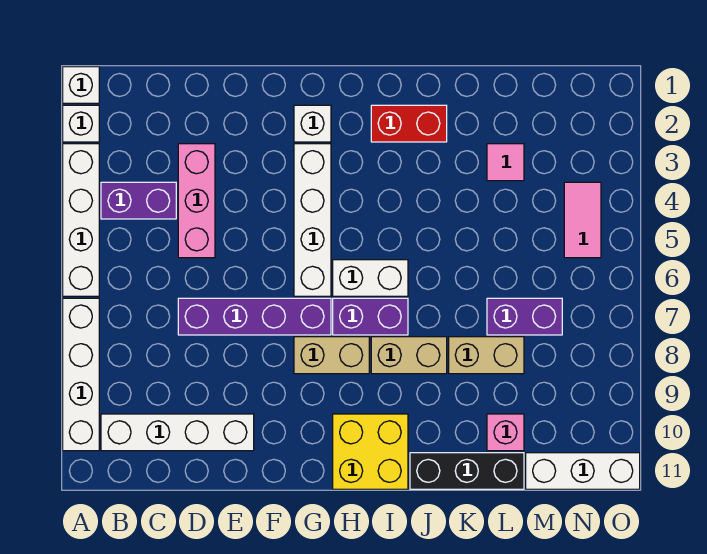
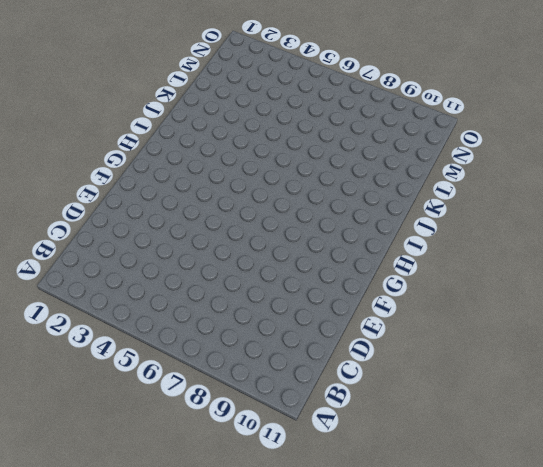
none -> white brick A1 level 1
none -> white brick A2 level 1
none -> white brick A3:A6 level 1

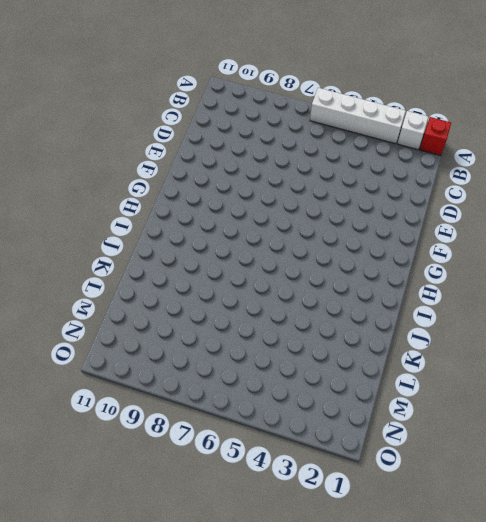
red brick A1 level 1 -> white brick A1 level 1
none -> white brick A7:A10 level 1
none -> purple brick B4:C4 level 1
none -> white brick B10:E10 level 1

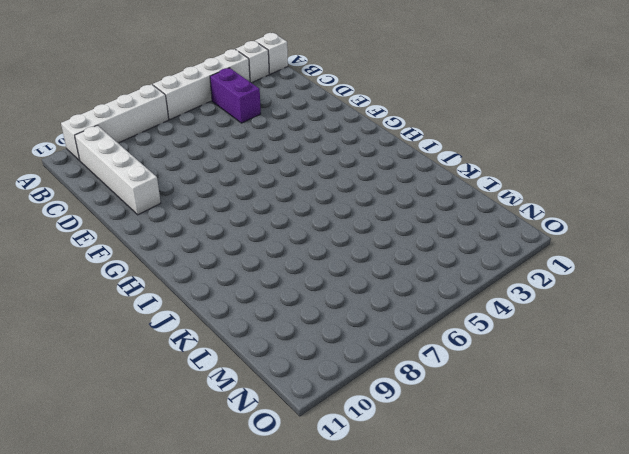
none -> pink brick D3:D5 level 1
none -> purple brick D7:G7 level 1
none -> white brick G2 level 1

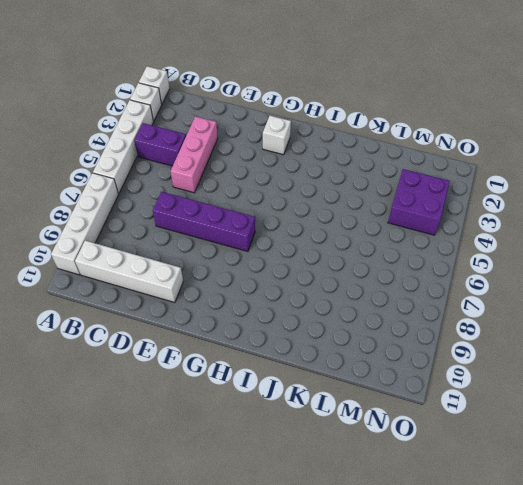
purple brick M3:N4 level 1 -> pink tile N4:N5 level 1
none -> white brick G3:G6 level 1
none -> tan brick G8:H8 level 1
none -> white brick H6:I6 level 1

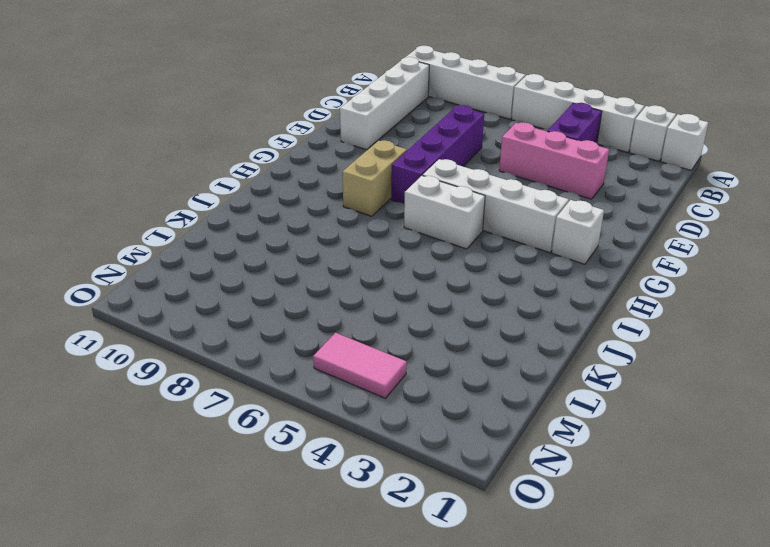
white brick H5:H6 level 1 -> white brick H6:I6 level 1
none -> purple brick H7:I7 level 1
none -> yellow brick H10:I11 level 1
none -> red brick I2:J2 level 1

